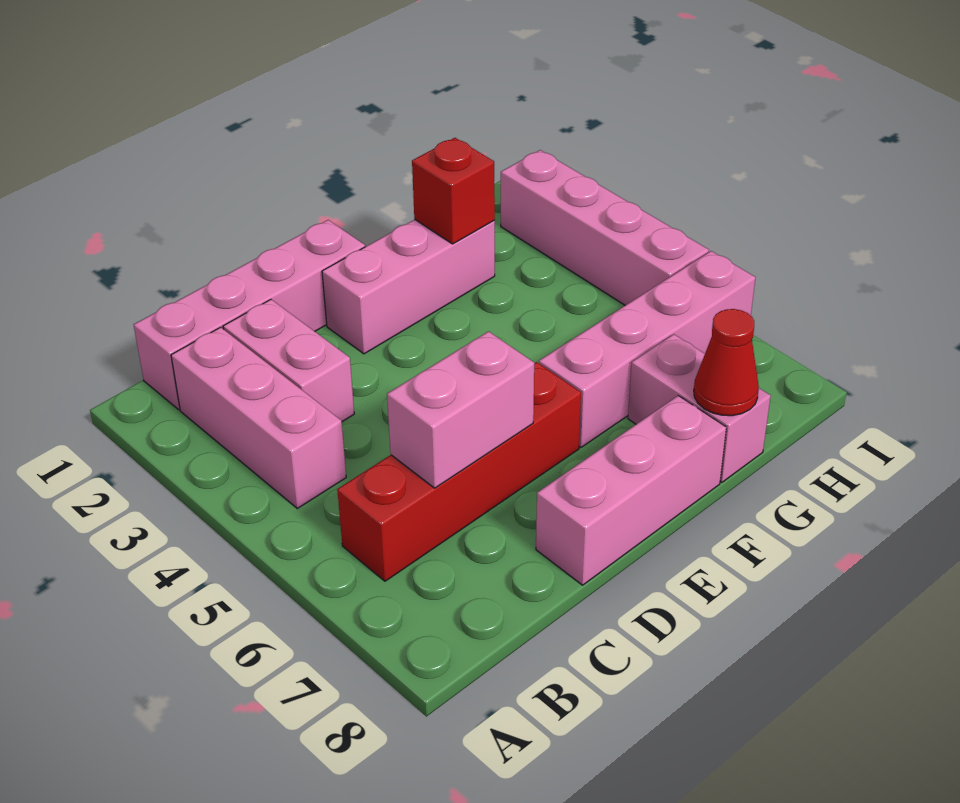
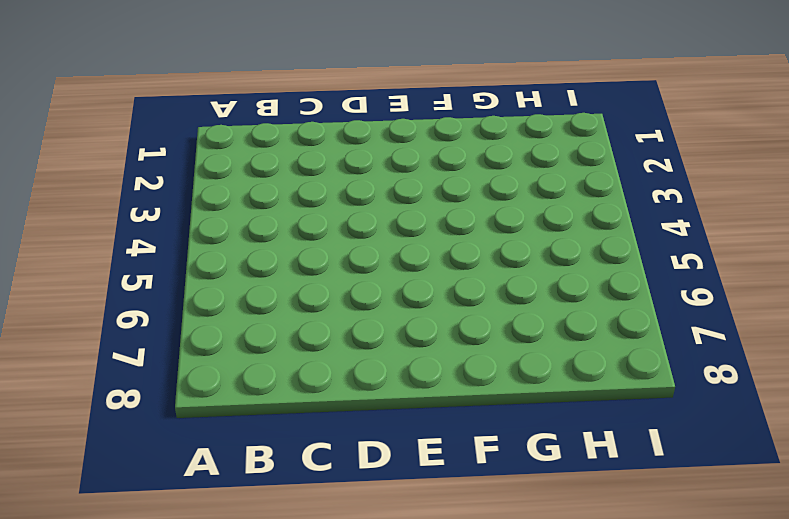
none -> pink brick B1:E1 level 1
none -> pink brick B2:B4 level 1
none -> red brick B6:E6 level 1

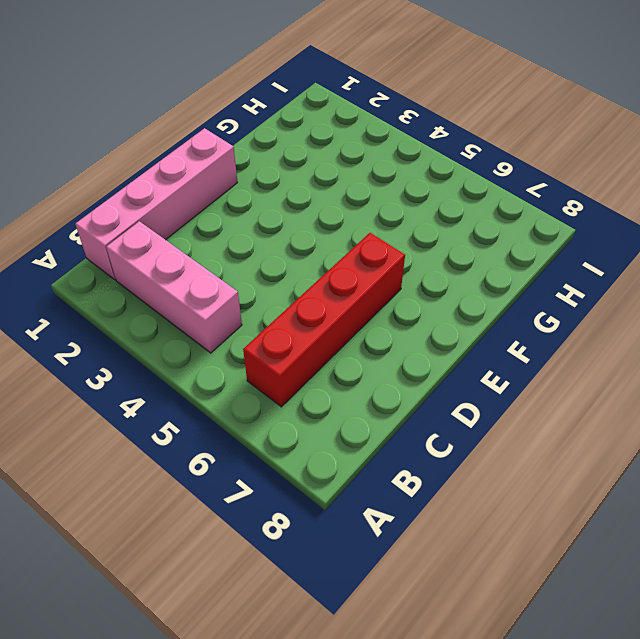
none -> pink brick C2:C3 level 1
none -> pink brick D8:F8 level 1
none -> pink brick E2:G2 level 1

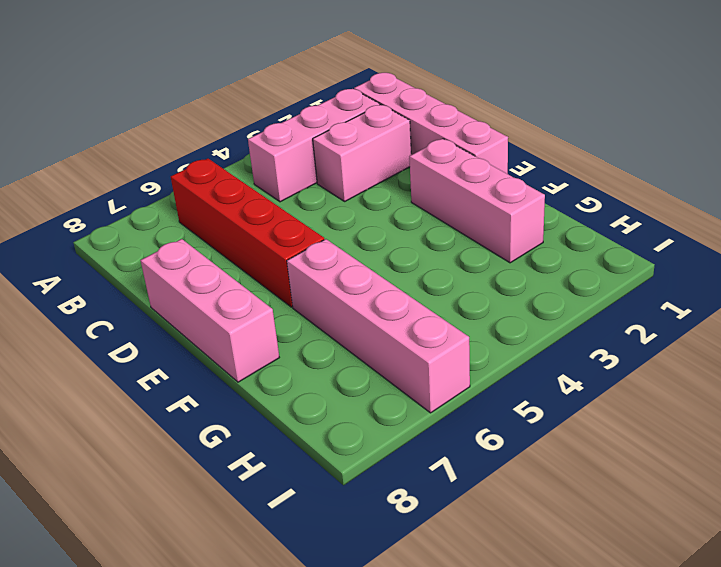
none -> pink brick G7:G8 level 1
none -> pink brick I2:I5 level 1
none -> pink brick C6:D6 level 2

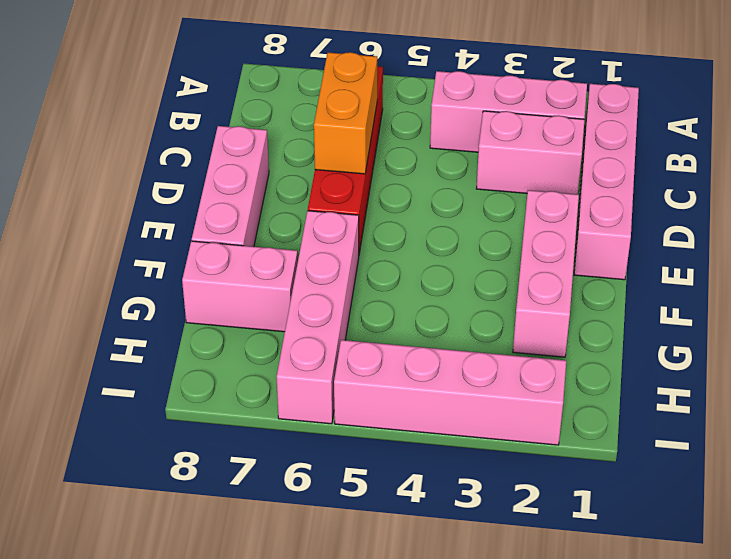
orange brick C6:D6 level 2 -> pink brick C6:D6 level 2
none -> red brick G2 level 2
none -> red cone G8 level 2

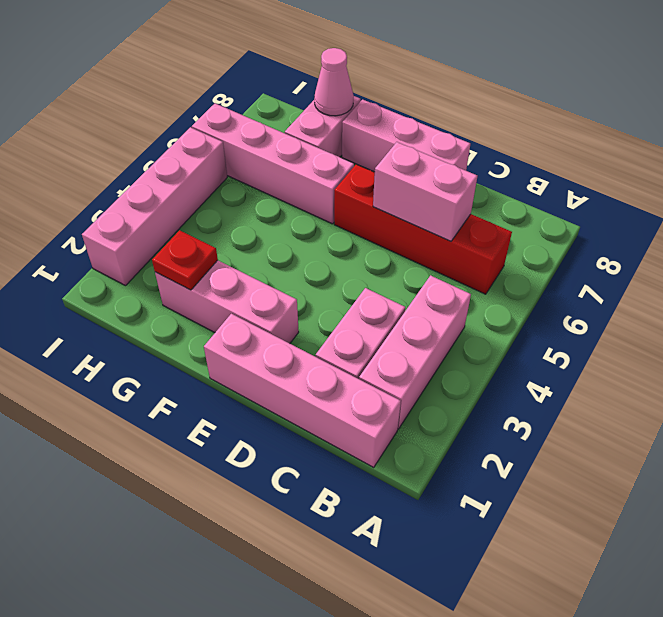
red plate G2 level 2 -> red brick G2 level 2
pink cone G8 level 2 -> red cone G8 level 2

